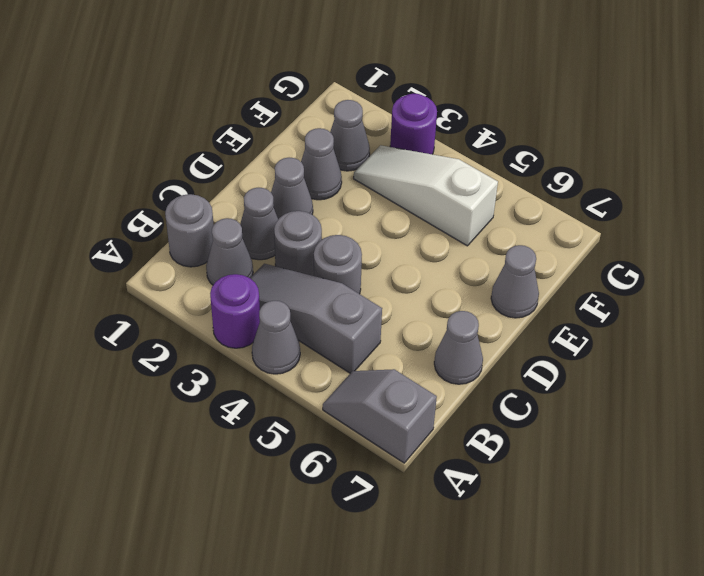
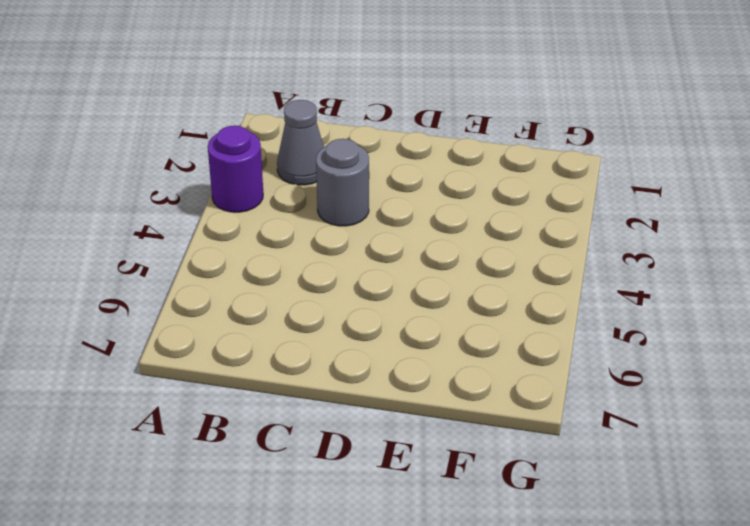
none -> grey cone A4 level 1
none -> grey slope A6:A7 level 1 top 7
none -> grey round brick B1 level 1

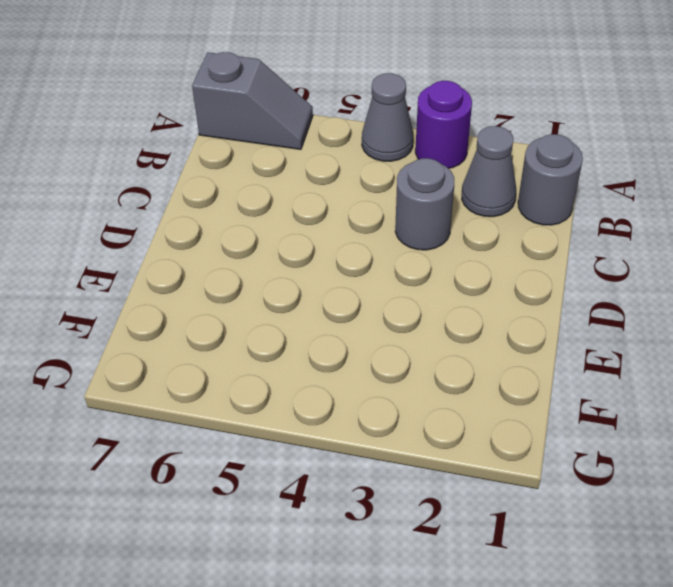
none -> grey slope B3:B5 level 1 top 5
none -> grey cone C2 level 1
none -> grey round brick C4 level 1

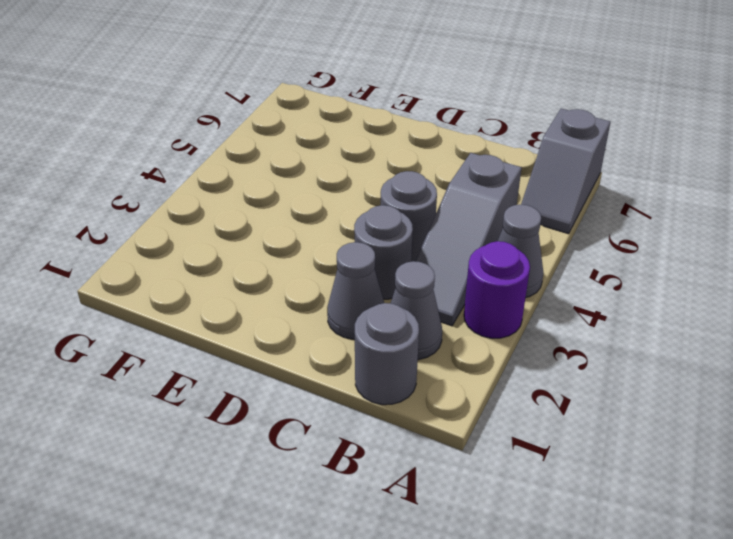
none -> grey cone C7 level 1
none -> grey cone D2 level 1
none -> grey cone E2 level 1

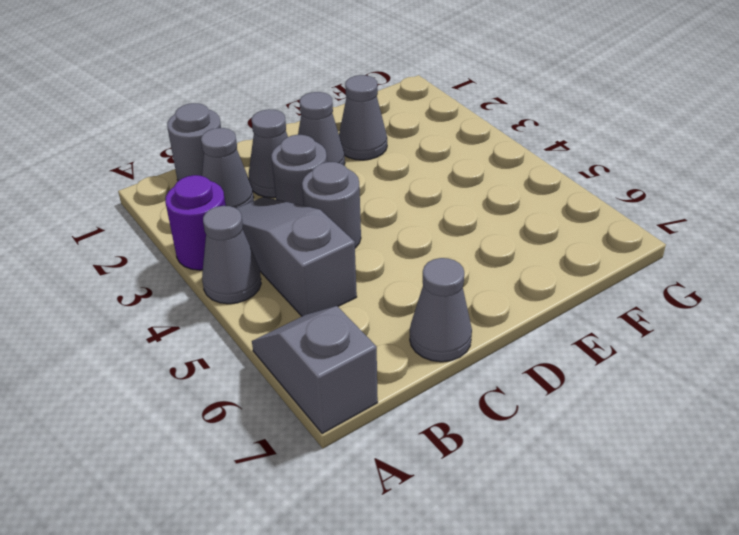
none -> grey cone E7 level 1
none -> grey cone F2 level 1
none -> white slope F3:F5 level 1 top 5

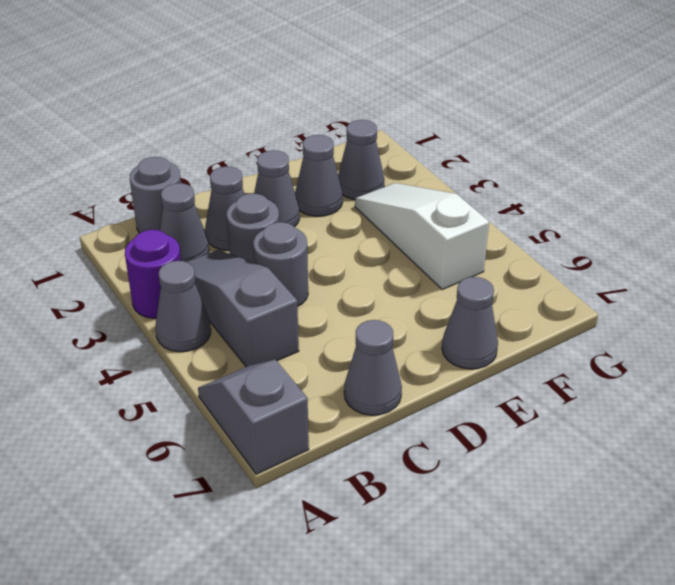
none -> purple round brick G3 level 1

